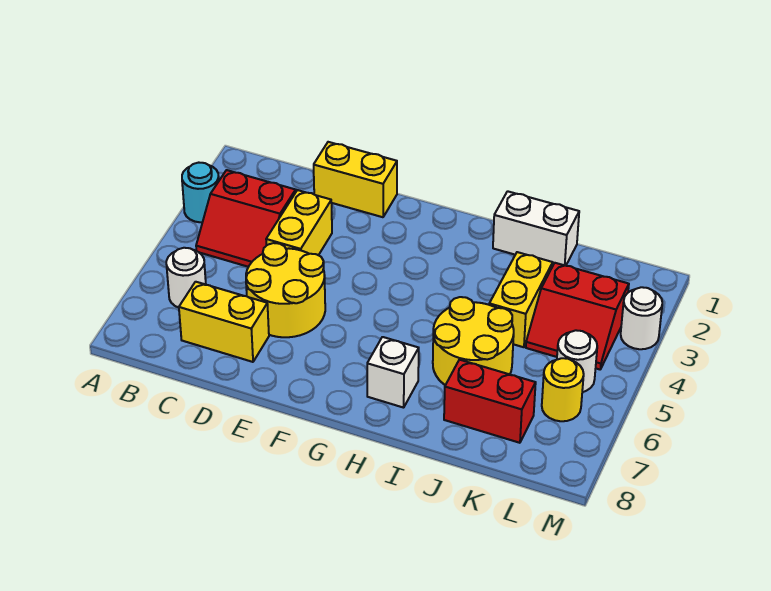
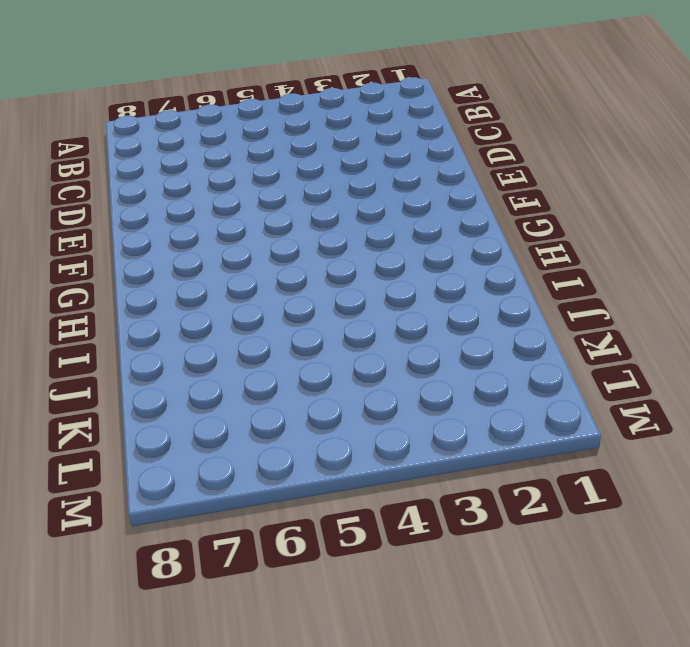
none -> cyan round brick A3 level 1
none -> red slope B3:C4 level 1 top 3
none -> white round brick B6 level 1

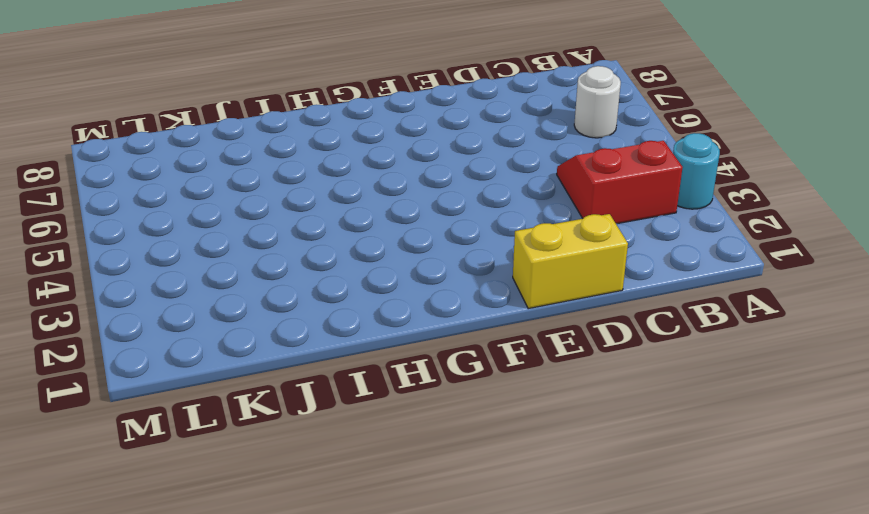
none -> yellow brick C7:D7 level 1
none -> yellow brick D3:D4 level 1
none -> yellow round brick D5:E6 level 1

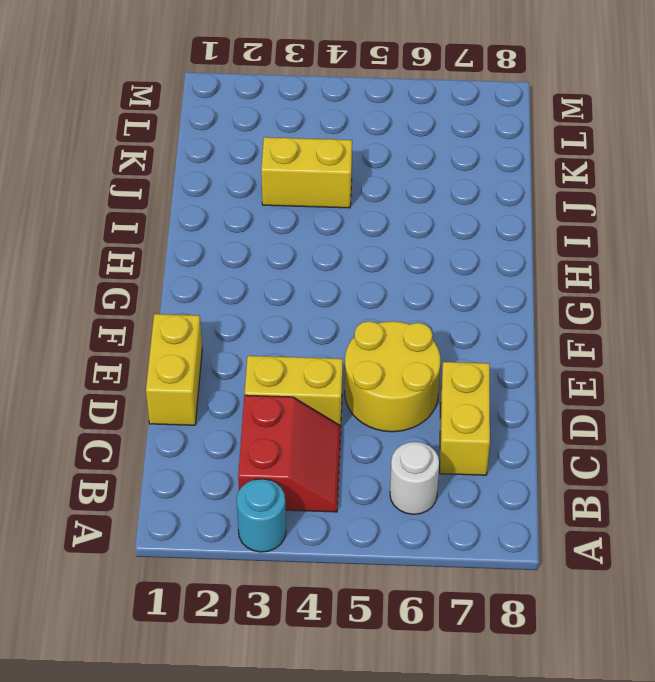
none -> white brick H7 level 1
none -> white brick I1:J1 level 1
none -> yellow round brick I5:J6 level 1

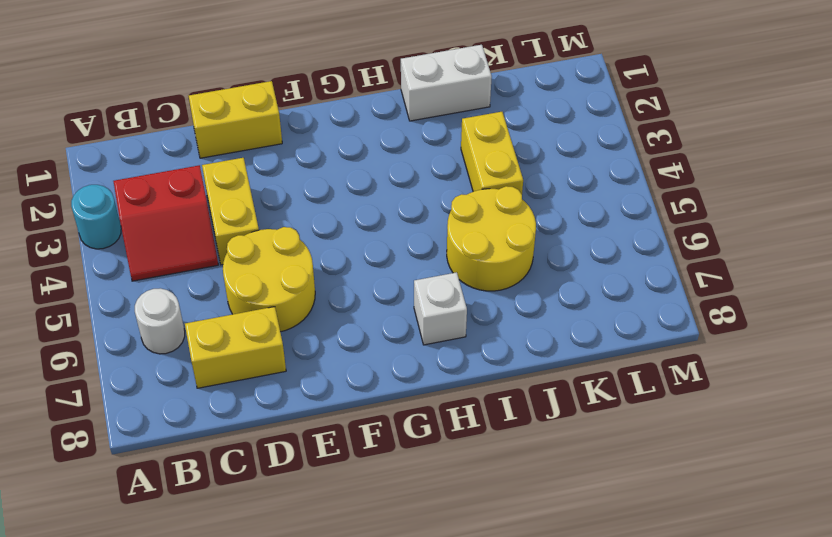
none -> red brick J7:K7 level 1
none -> red slope K3:L4 level 1 top 3
none -> white round brick L5 level 1

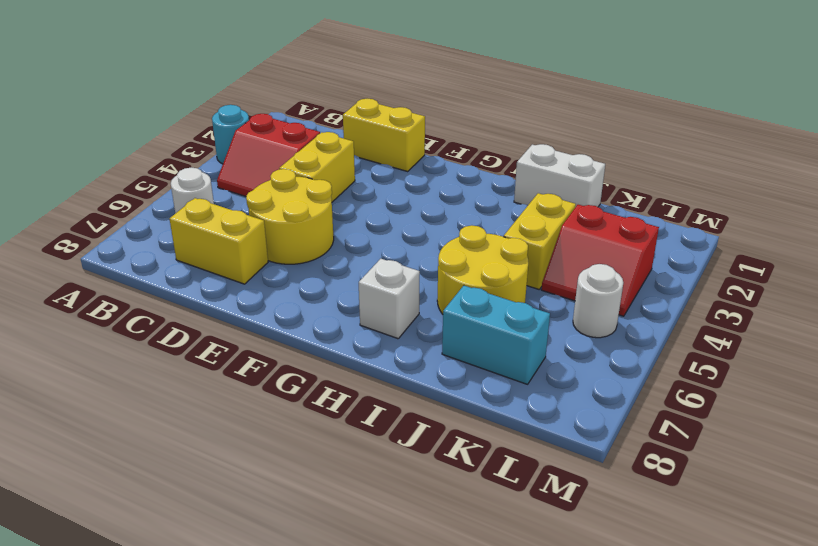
cyan brick J7:K7 level 1 -> red brick J7:K7 level 1
none -> yellow round brick L6 level 1
none -> white round brick M3 level 1

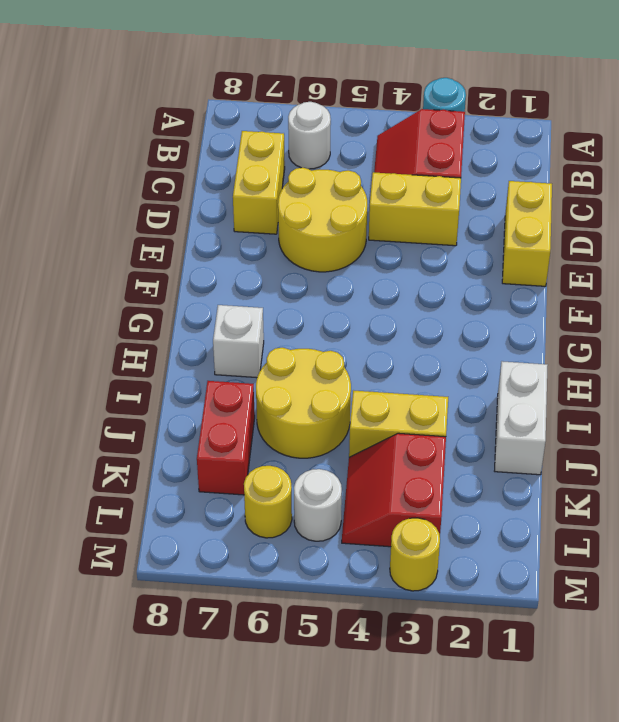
yellow round brick M3 level 1 -> white round brick M3 level 1

